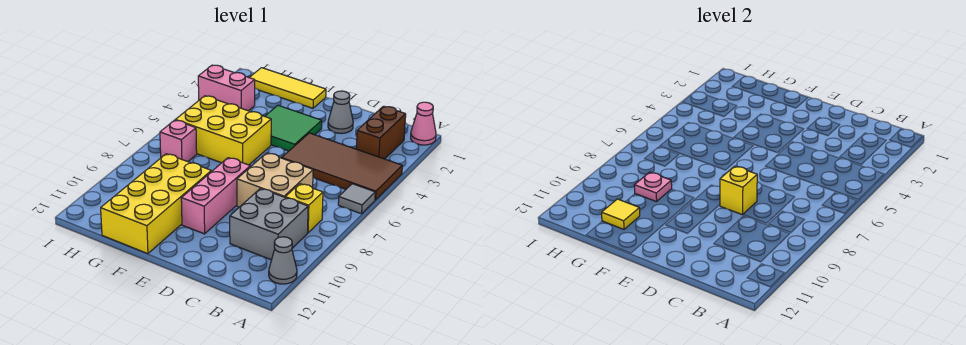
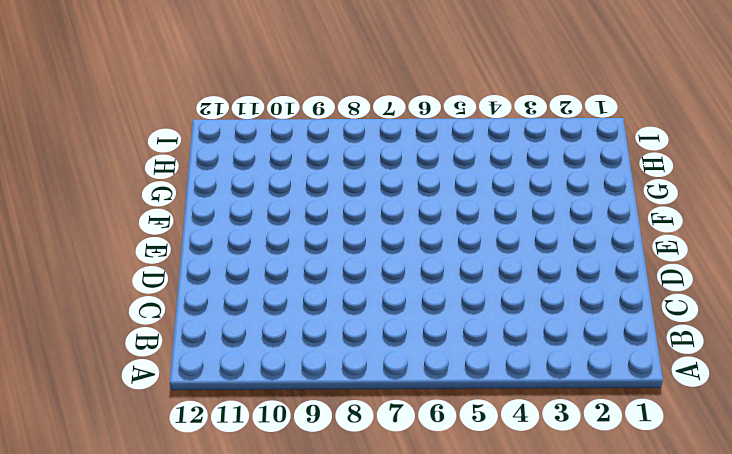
none -> pink cone A1 level 1
none -> brown tile A4:D5 level 1
none -> grey tile A6 level 1

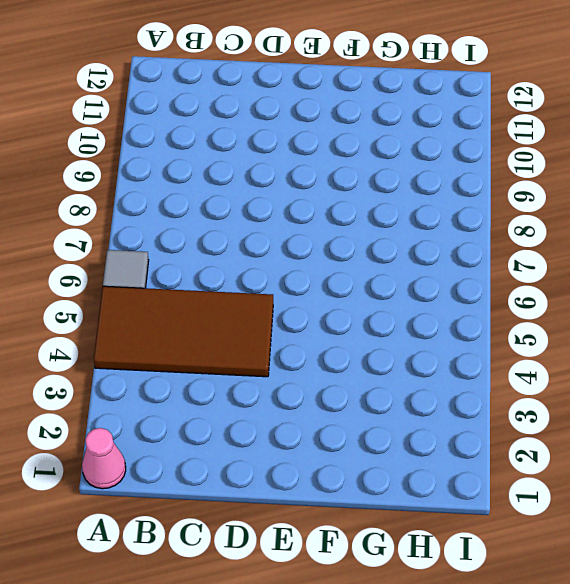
none -> grey cone A11 level 1
none -> brown brick B2:B3 level 1
none -> yellow brick B8 level 1

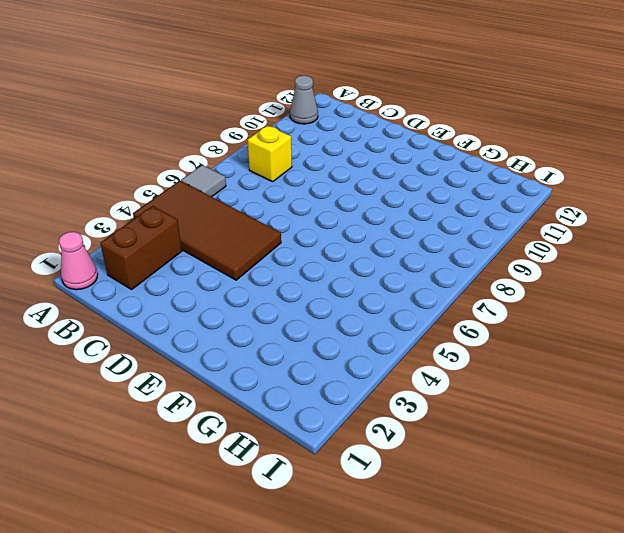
none -> grey brick B9:C10 level 1
none -> tan brick C7:D8 level 1
none -> grey cone D2 level 1

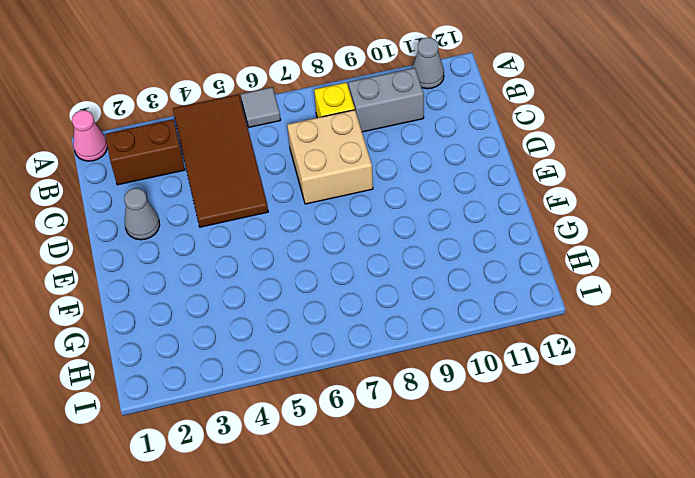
grey brick B9:B10 level 1 -> grey brick B9:C10 level 1
none -> green tile E3:F4 level 1
none -> pink brick E8:E10 level 1
none -> yellow tile F1:H1 level 1

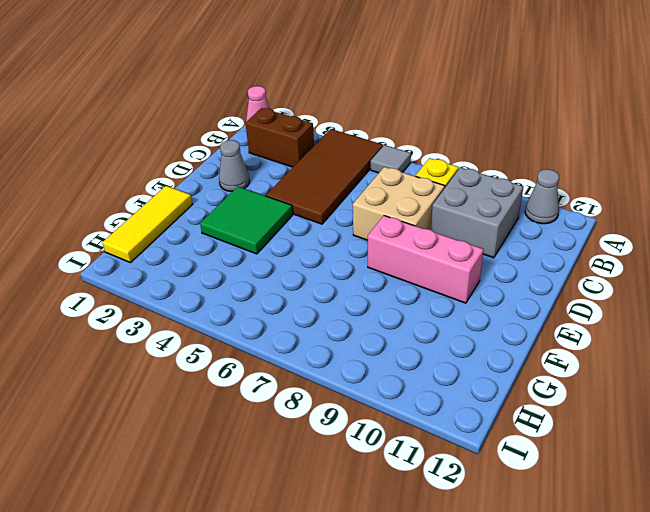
none -> yellow brick F5:H6 level 1
none -> yellow brick F9:G12 level 1
none -> pink brick H3:I3 level 1

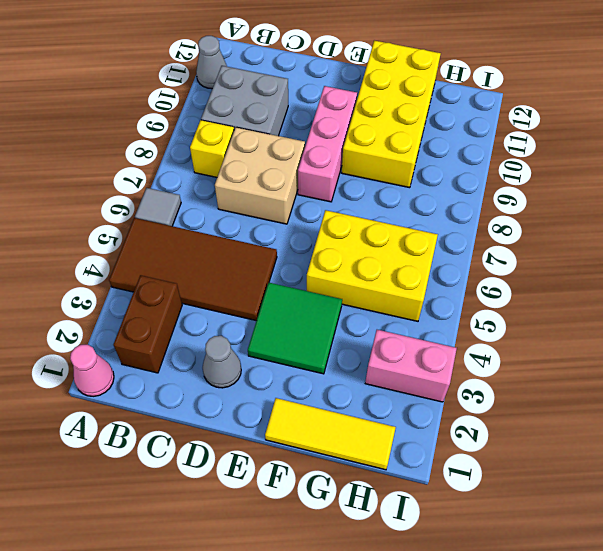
none -> pink brick H7 level 1
none -> yellow brick D8 level 2
none -> pink plate G9 level 2

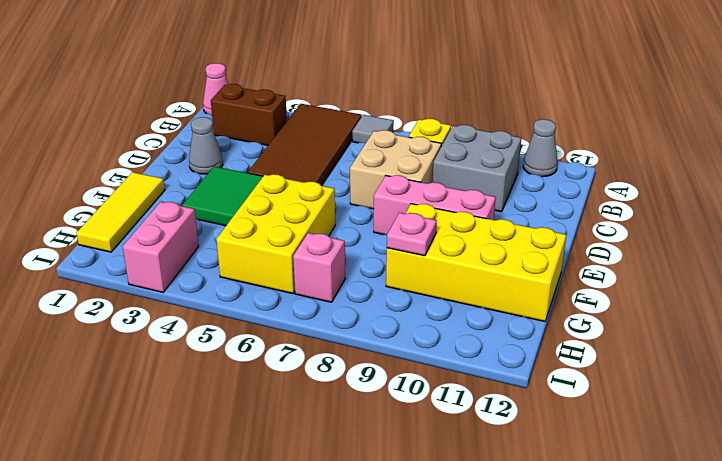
none -> yellow brick D8 level 2
none -> yellow tile G11 level 2

